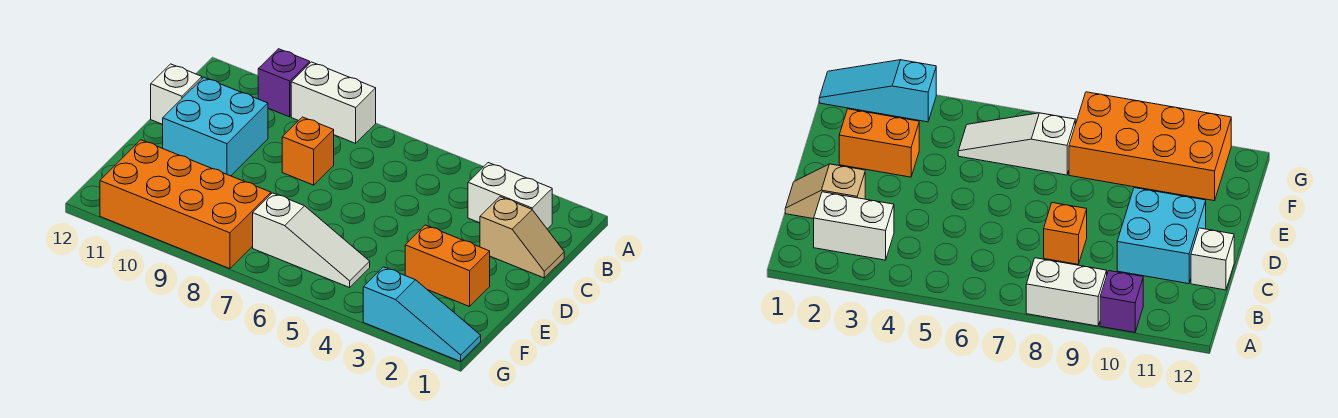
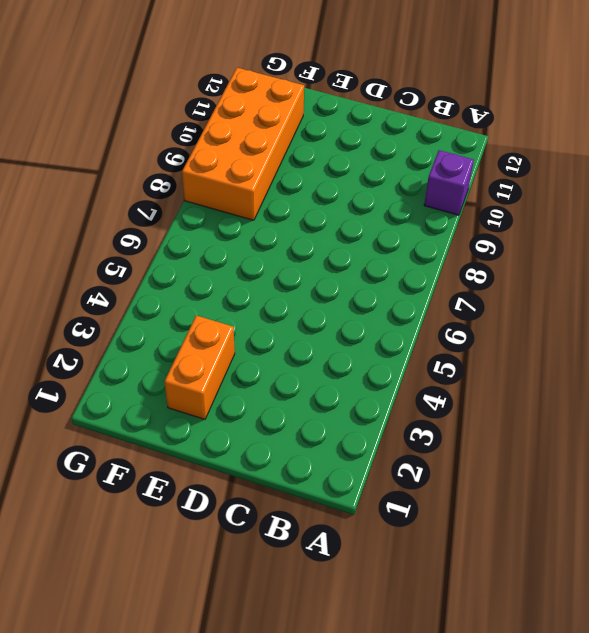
none -> white brick A8:A9 level 1
none -> white brick B2:B3 level 1

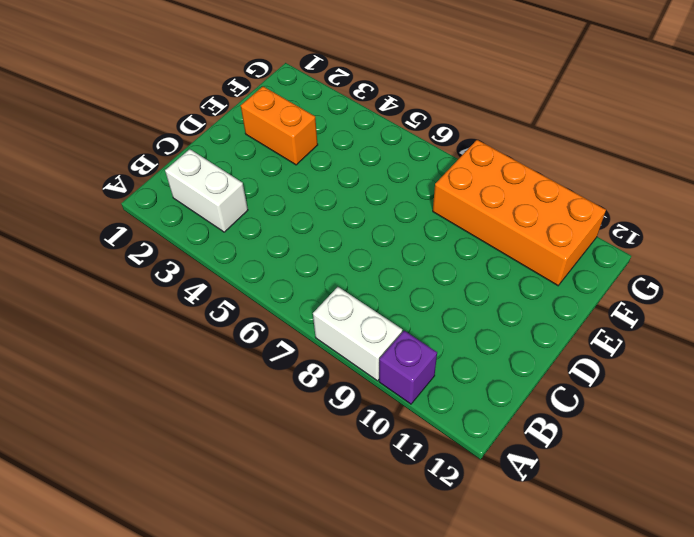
none -> tan slope C1:C2 level 1 top 2
none -> orange brick C8 level 1

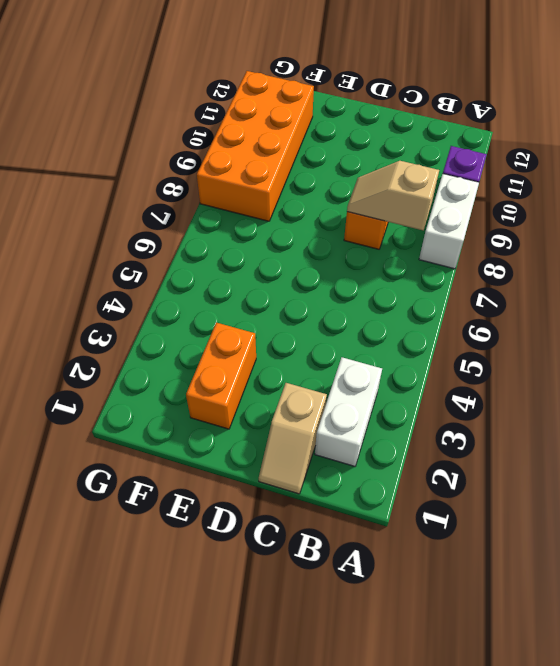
tan slope B8:C8 level 2 top B -> none
none -> cyan brick C10:D11 level 1
none -> white brick C12 level 1

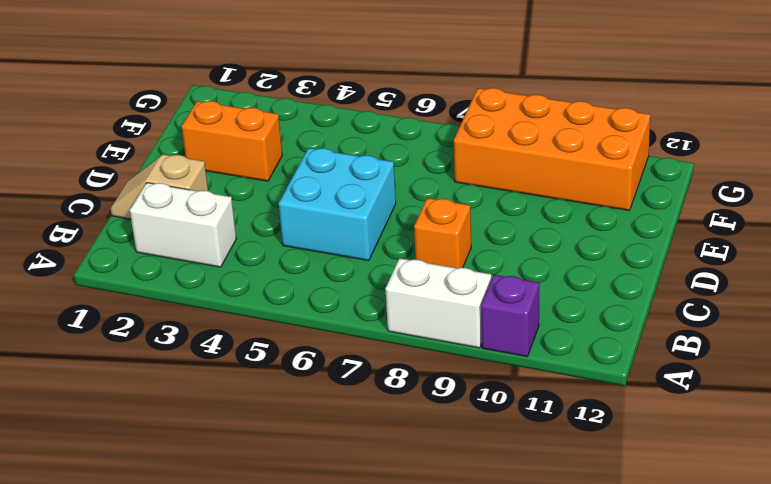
cyan brick C5:D6 level 1 -> cyan brick C10:D11 level 1
none -> white brick C12 level 1
none -> white slope F5:F7 level 1 top 7

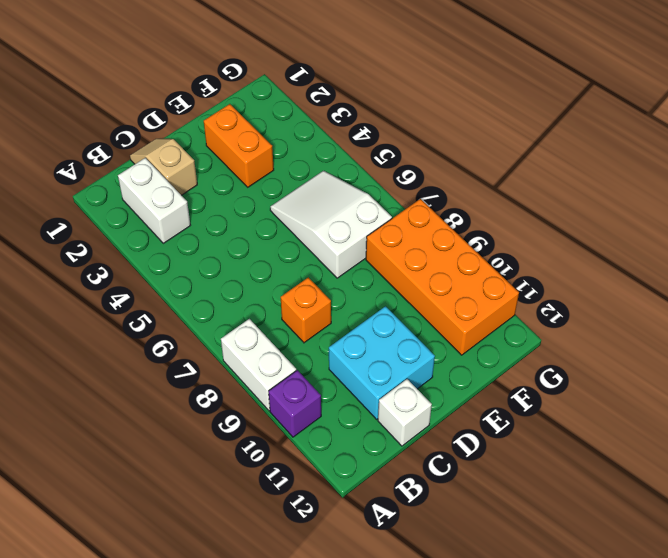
white slope E5:F7 level 1 top 7 -> white slope F5:F7 level 1 top 7
none -> cyan slope G1:G3 level 1 top 3

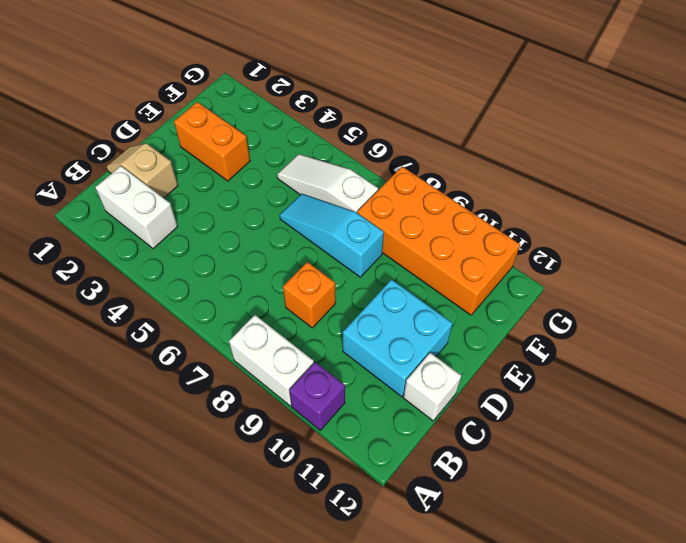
cyan slope E6:E8 level 1 top 8 -> cyan slope G1:G3 level 1 top 3

